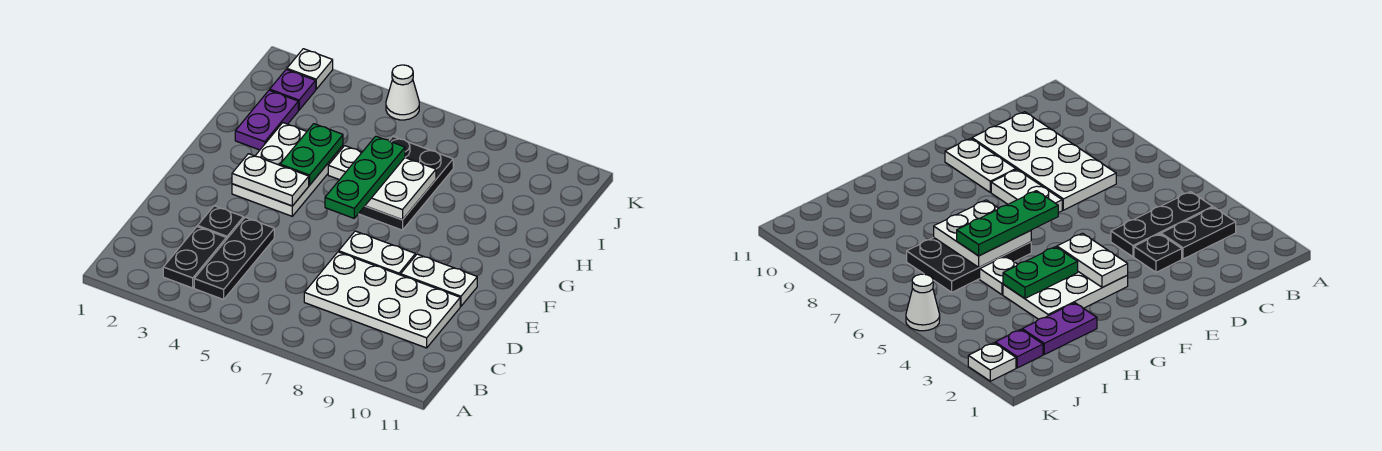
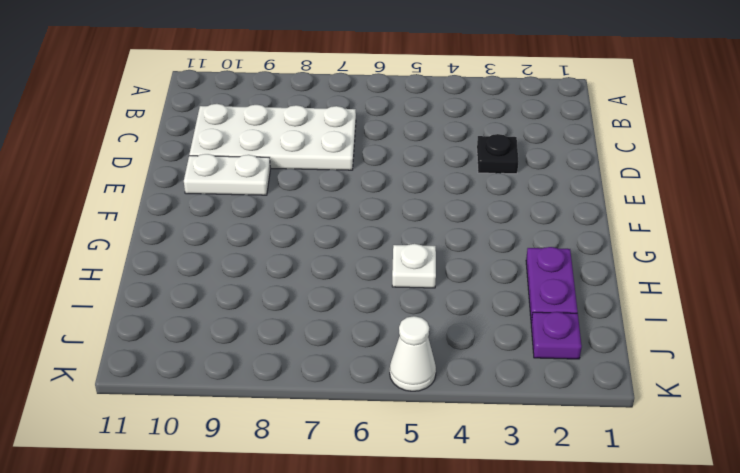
none -> black plate B3:C3 level 1
none -> black plate B4:D4 level 1
none -> white plate E7:E8 level 1

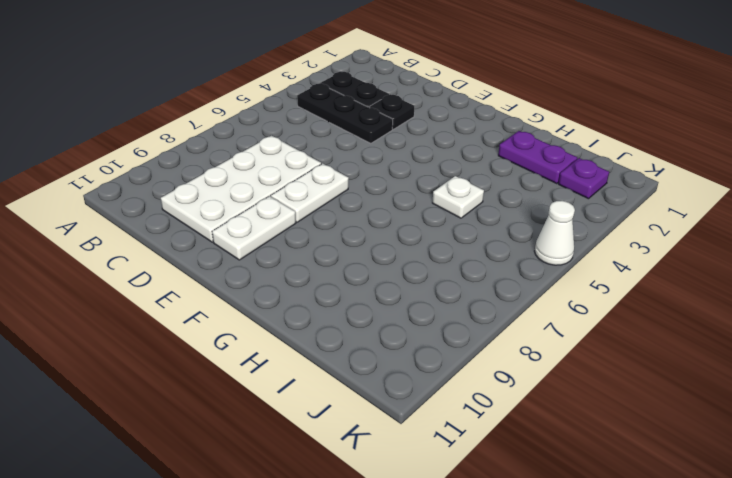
none -> white plate F3:H4 level 1
none -> black plate G6:I7 level 1
none -> white plate K2 level 1

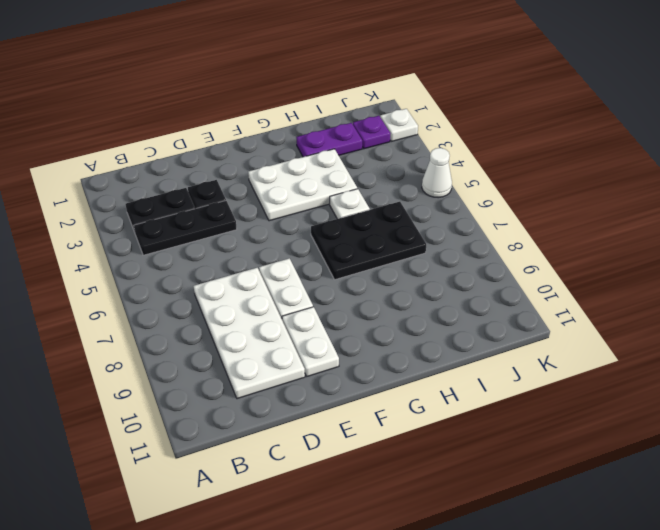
none -> white plate F3:F4 level 2
none -> green plate G4:H4 level 2
none -> white plate G6:H7 level 2

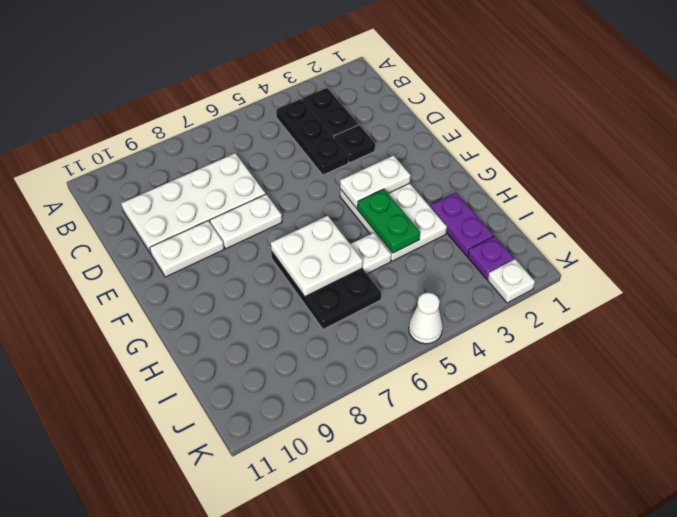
none -> green plate F6:H6 level 3

